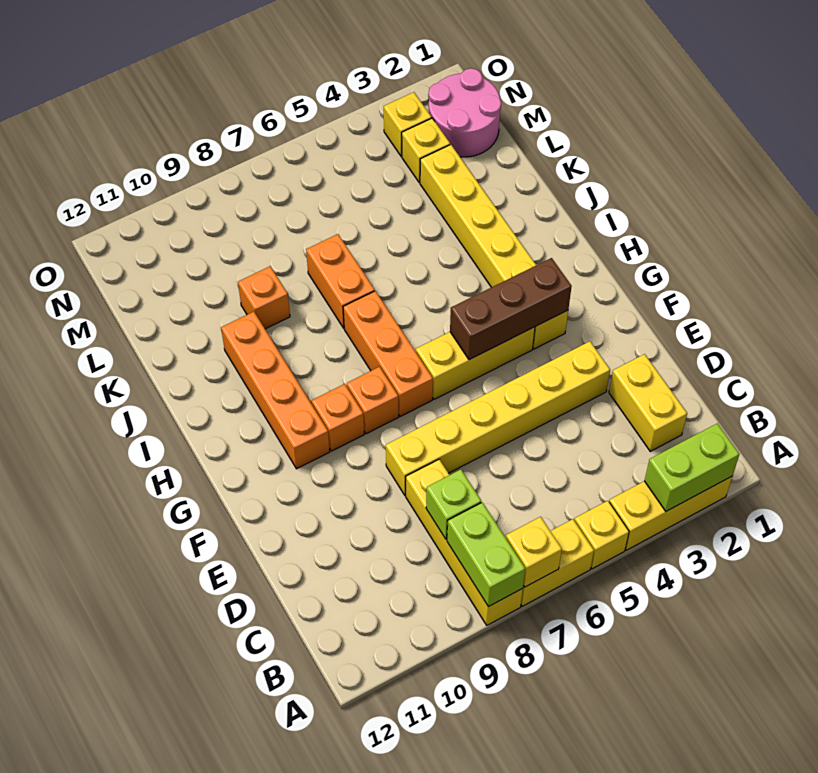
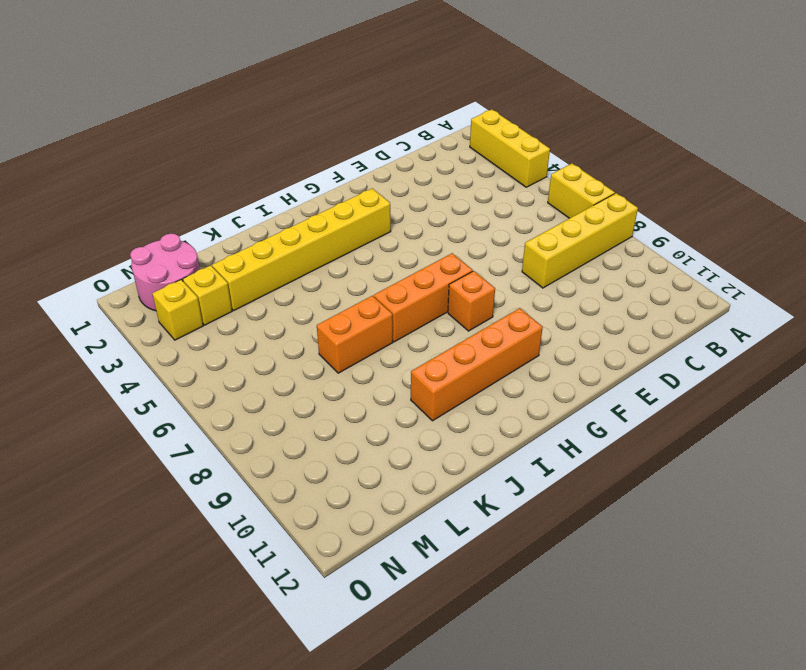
none -> yellow brick A5 level 1
none -> yellow brick C2:D2 level 1
none -> yellow brick E3:E8 level 1

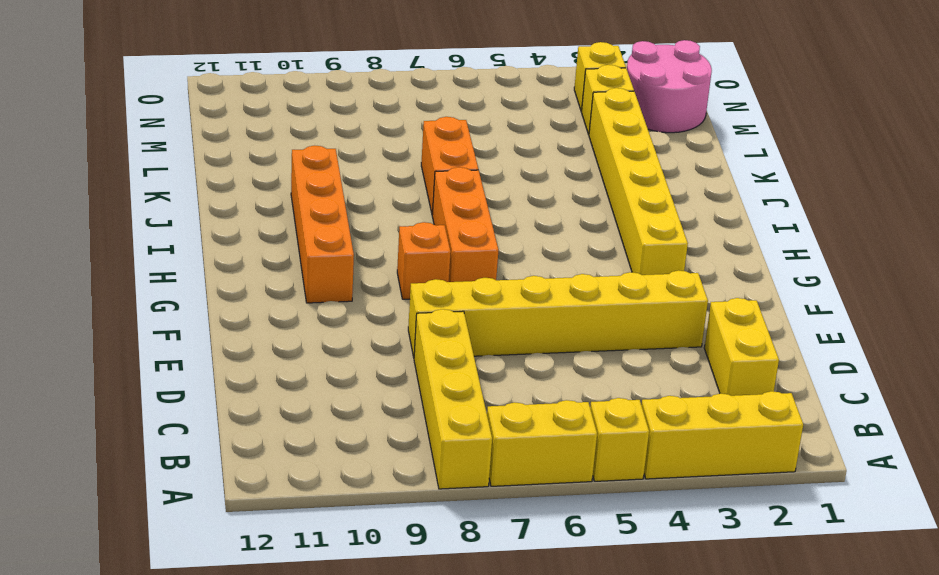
none -> yellow brick G4:G6 level 1
none -> orange brick G9 level 1
none -> orange brick K9 level 1

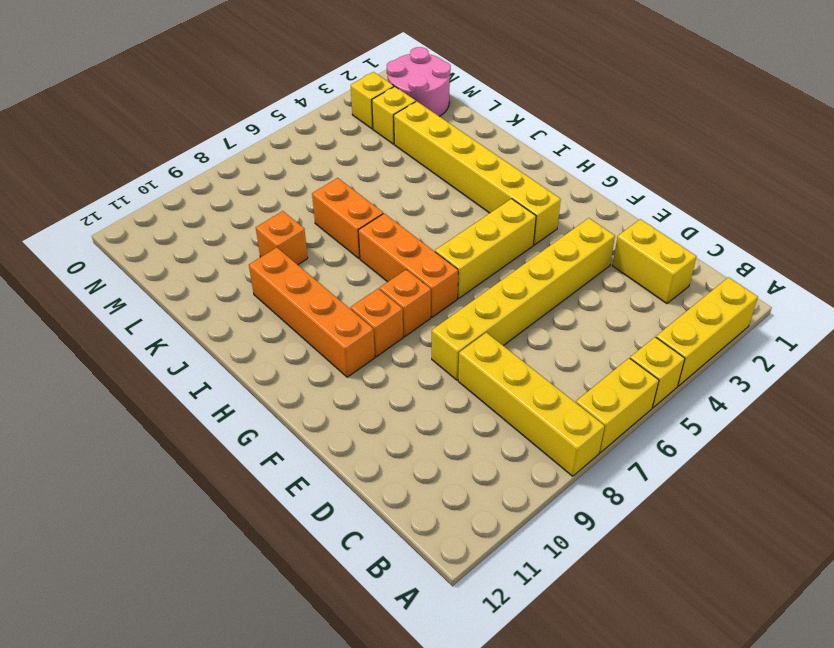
none -> lime brick A2:A3 level 2
none -> yellow brick A7 level 2
none -> lime brick A8:B8 level 2

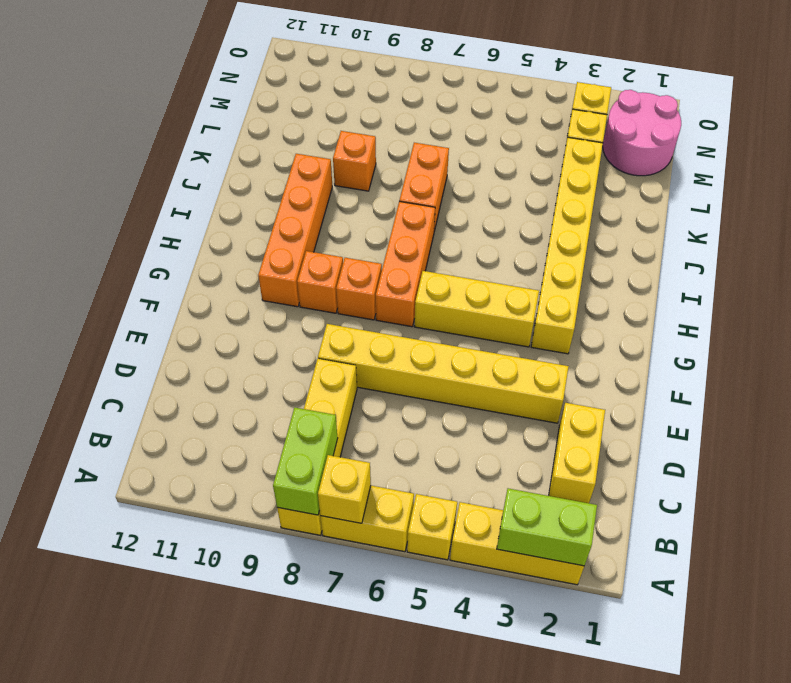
none -> lime brick C8 level 2
none -> brown brick G3:G5 level 2

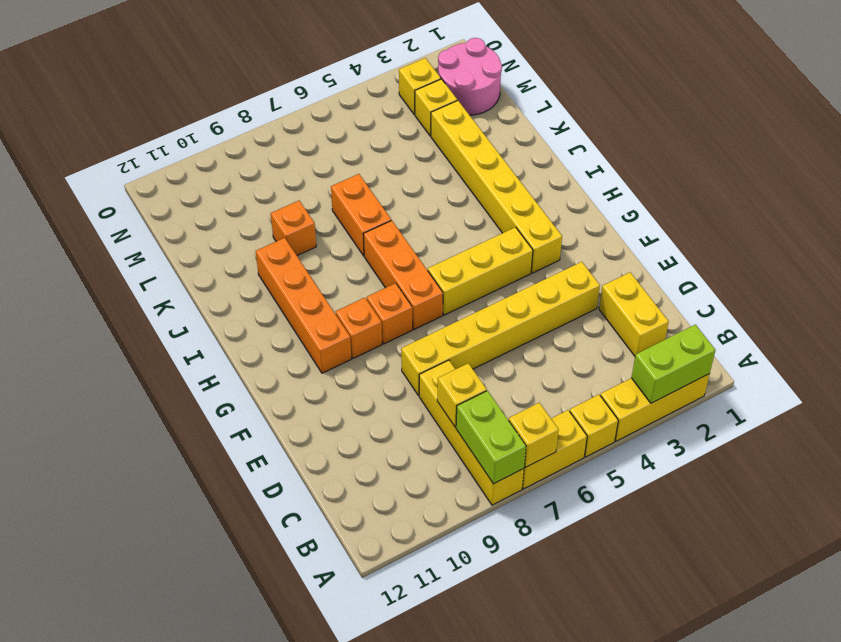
yellow brick C8 level 2 -> lime brick C8 level 2
none -> brown brick G3:G5 level 2

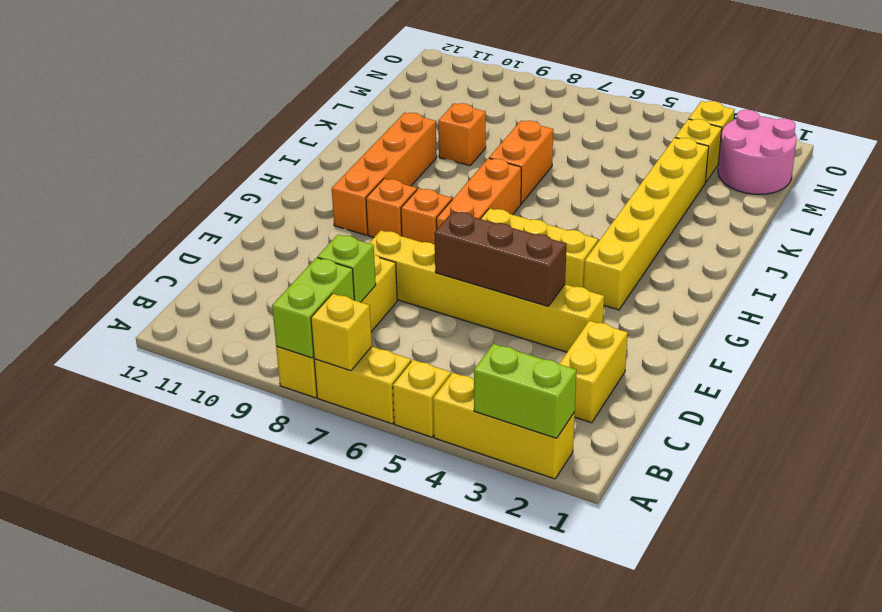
brown brick E4:E6 level 2 -> brown brick G3:G5 level 2

